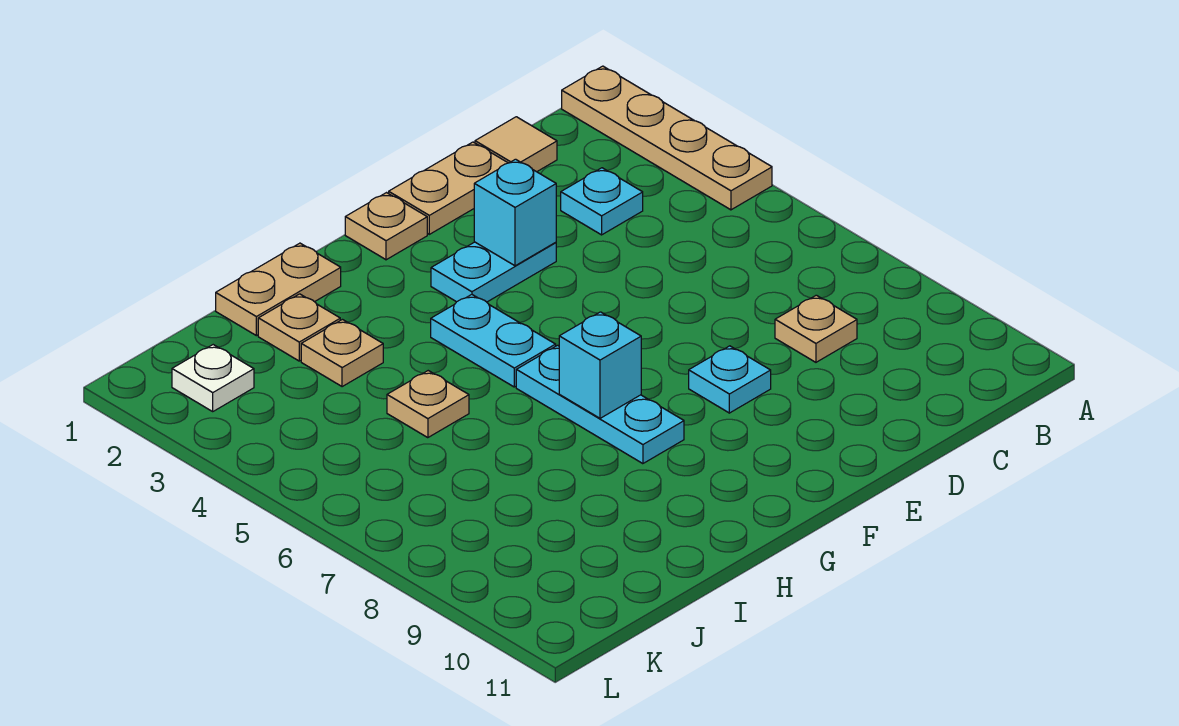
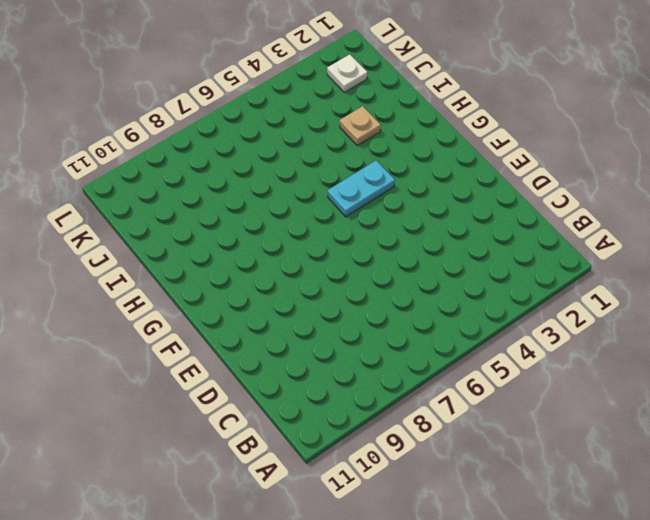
none -> tan plate A1:A4 level 1
none -> tan tile C1 level 1
none -> cyan plate C3 level 1

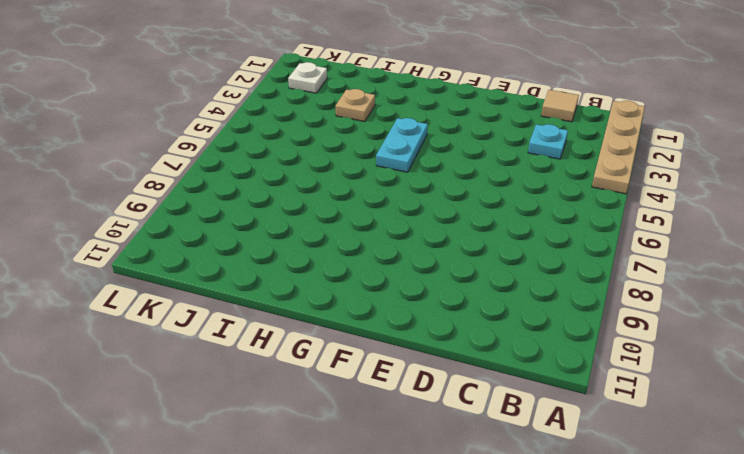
none -> tan plate C8 level 1
none -> tan plate D1:E1 level 1
none -> cyan plate E3:F3 level 1

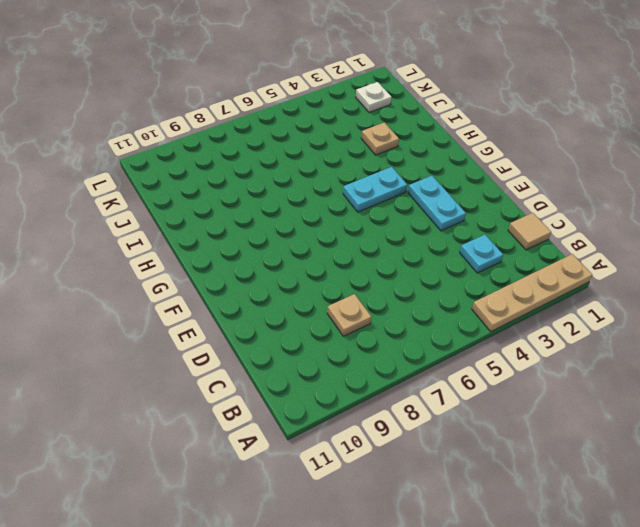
none -> tan plate D1:E1 level 1
none -> cyan plate E8 level 1
none -> tan plate F1 level 1

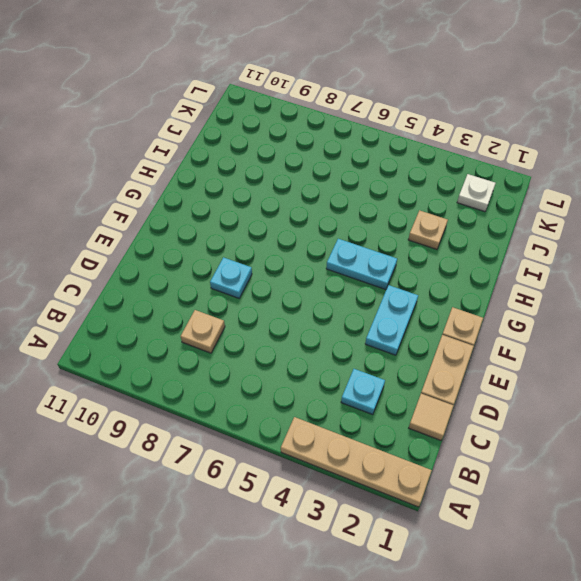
none -> cyan plate G6:G8 level 1
none -> tan plate H1:I1 level 1
none -> tan plate I2 level 1

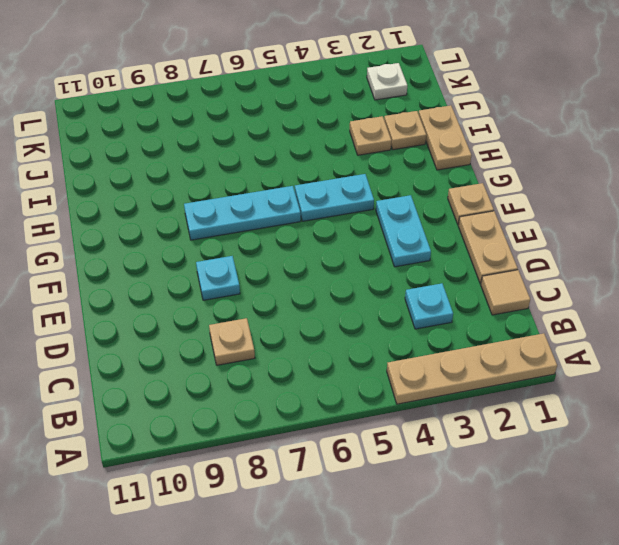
none -> tan plate I5 level 1
none -> cyan brick E3 level 2
none -> cyan brick G7 level 2

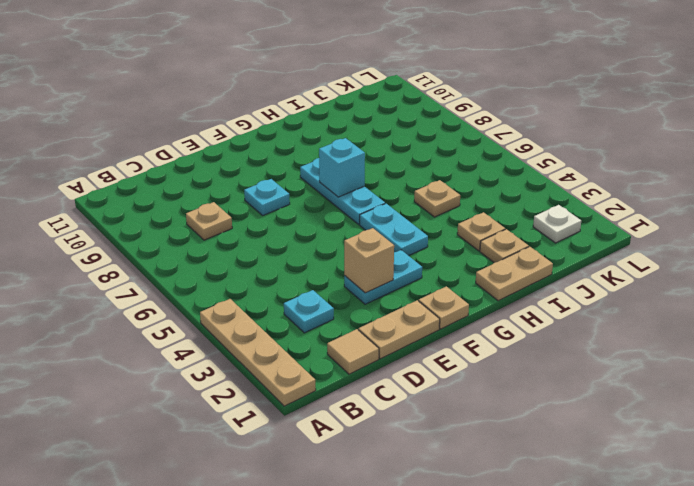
tan brick E3 level 2 -> cyan brick E3 level 2

